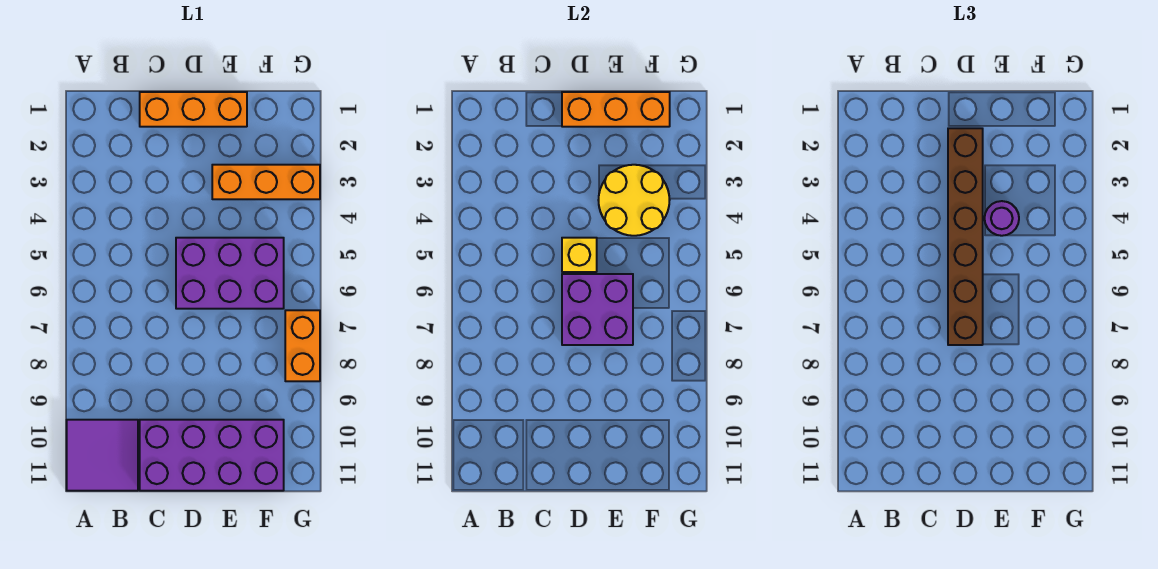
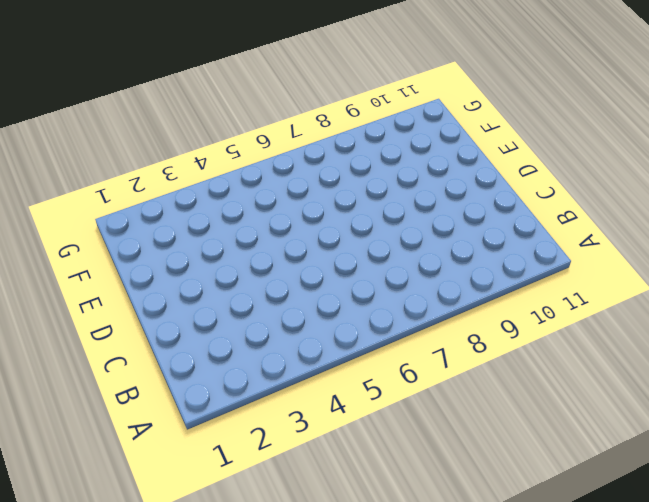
none -> purple tile A10:B11 level 1
none -> orange brick C1:E1 level 1
none -> purple brick C10:F11 level 1

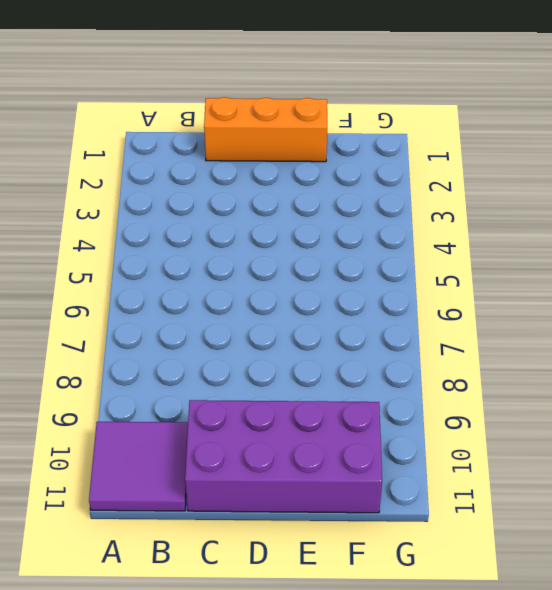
none -> purple brick D5:F6 level 1
none -> orange brick E3:G3 level 1
none -> orange brick G7:G8 level 1

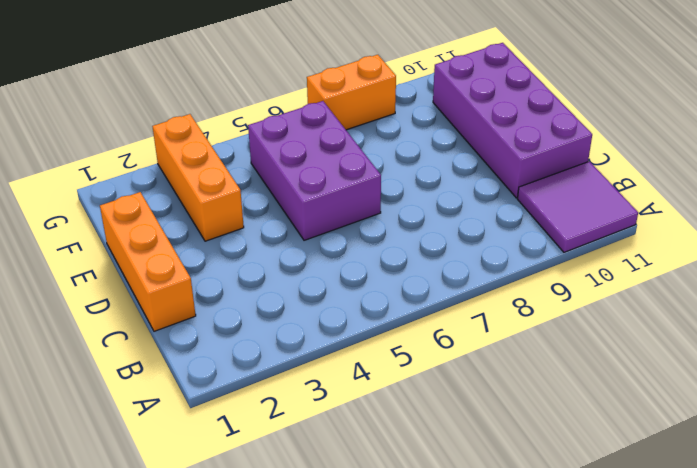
none -> orange brick D1:F1 level 2
none -> yellow brick D5 level 2
none -> purple brick D6:E7 level 2

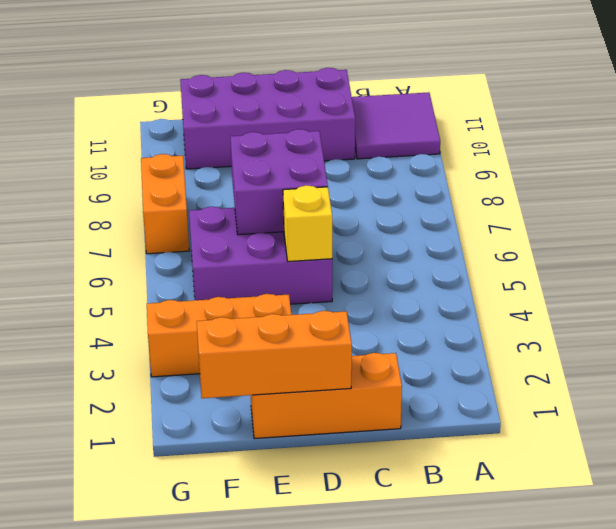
none -> yellow round brick E3:F4 level 2
none -> brown brick D2:D7 level 3
none -> purple round brick E4 level 3

